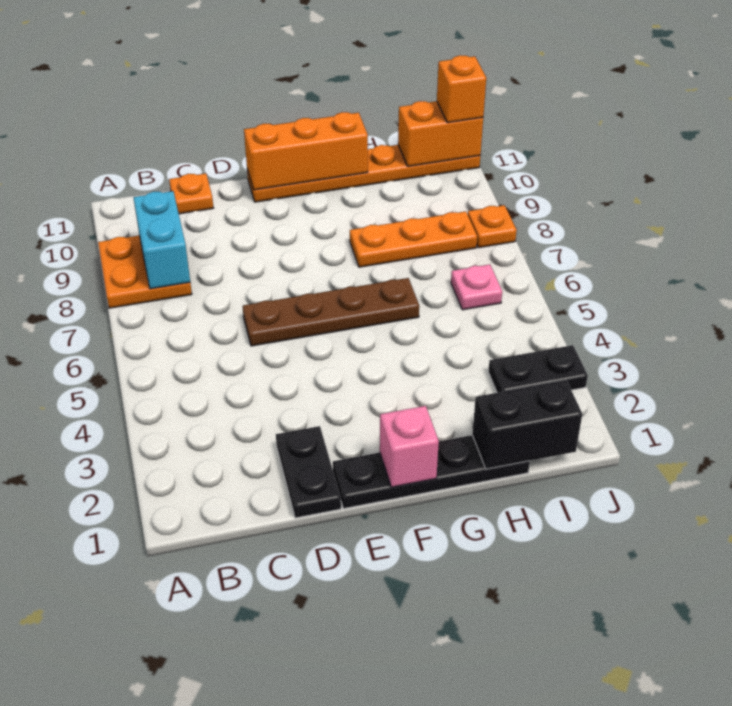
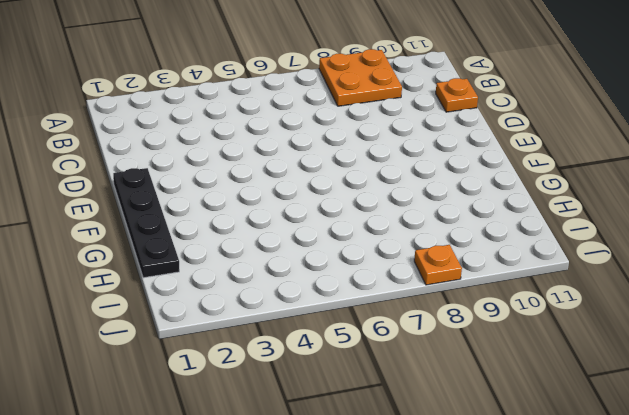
none -> black plate D1:D2 level 1
none -> brown plate D6:G6 level 1
none -> orange plate E11:J11 level 1

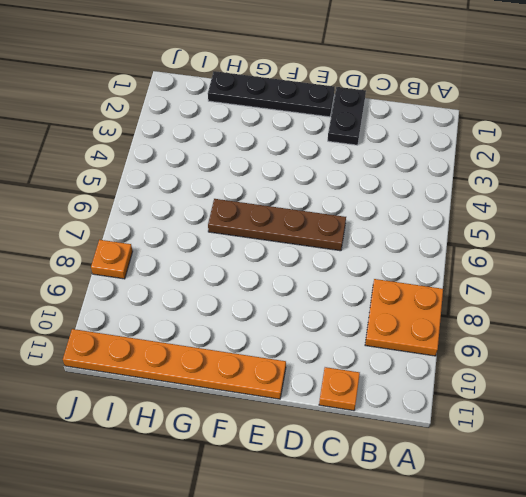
none -> orange plate G8:I8 level 1
none -> black plate I3:J3 level 1
none -> pink plate I6 level 1

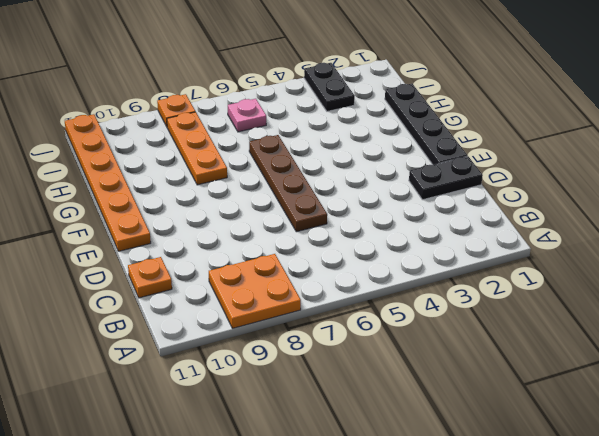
none -> cyan brick B8:B9 level 2
none -> orange brick E11:G11 level 2
none -> pink brick F1 level 2

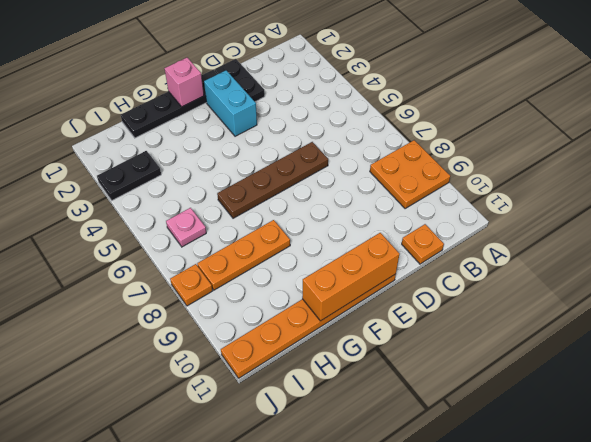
cyan brick E2:E3 level 1 -> cyan brick B8:B9 level 2
none -> black brick H1:I1 level 2
none -> orange brick I11:J11 level 2
none -> orange brick J11 level 3

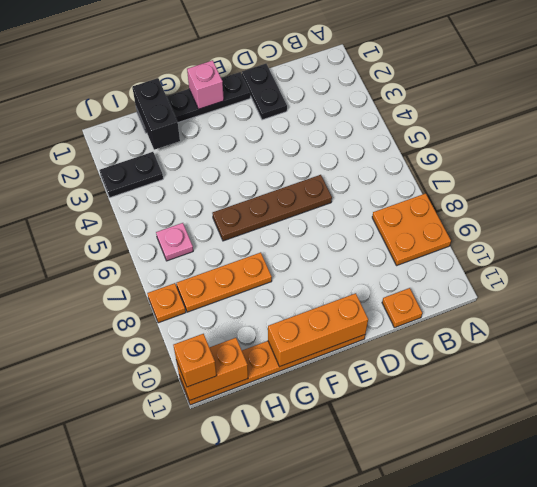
black brick H1:H2 level 2 -> black brick H1:I1 level 2
none -> cyan brick B8:B9 level 2

